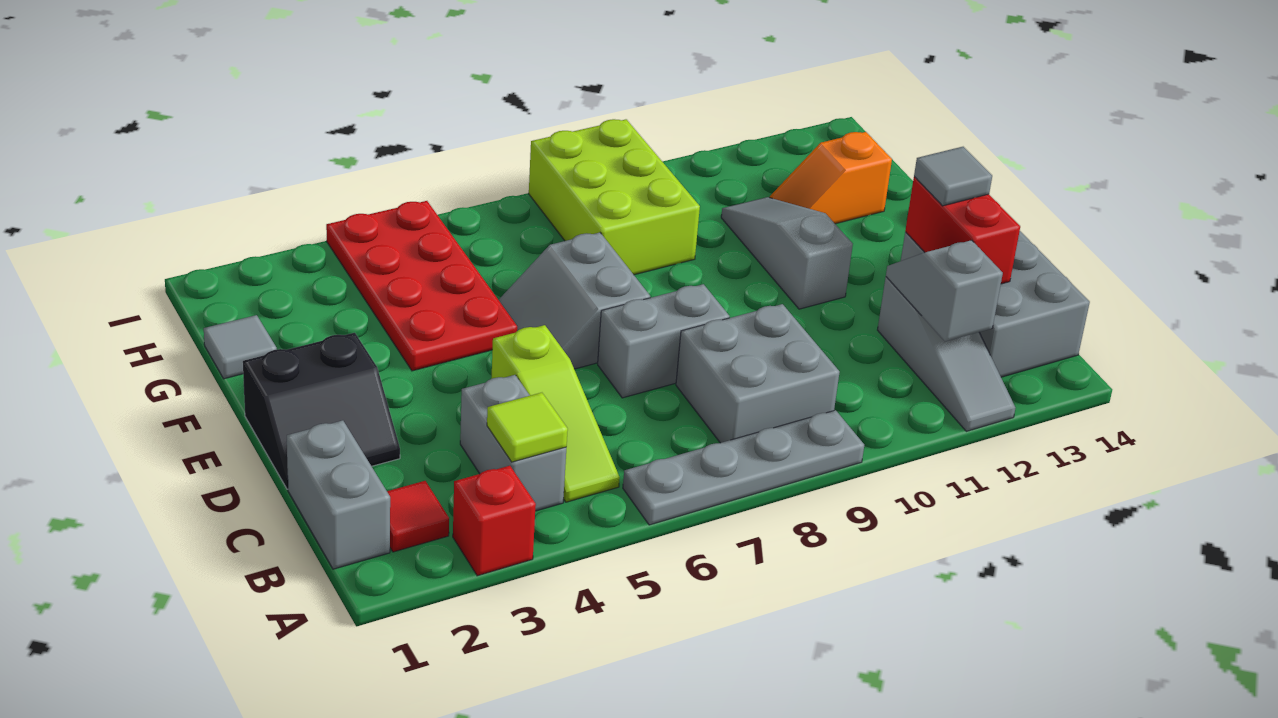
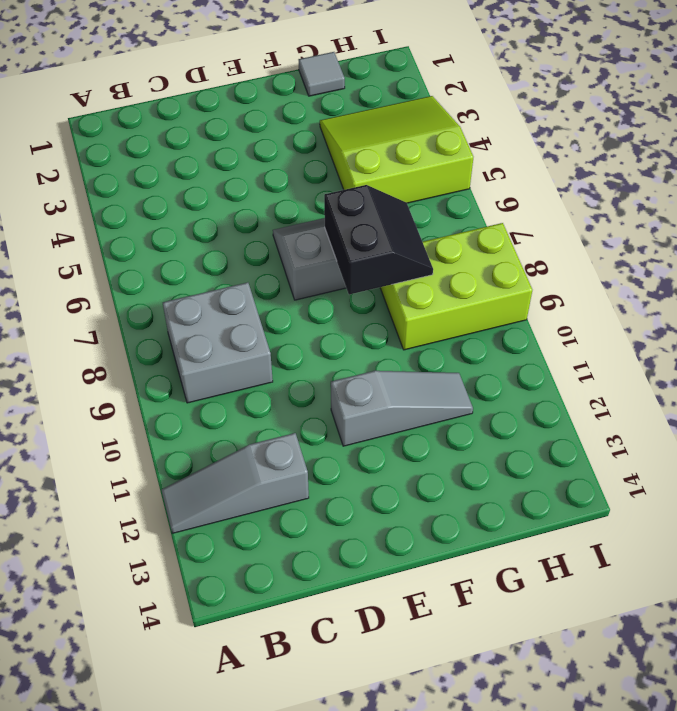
black slope F7:G8 level 2 top F -> black slope D1:E2 level 1 top E
lime slope G3:I5 level 1 top 5 -> red plate F4:I5 level 1
none -> red brick A3 level 1
none -> grey plate A6:A9 level 1
none -> grey brick B1:C1 level 1

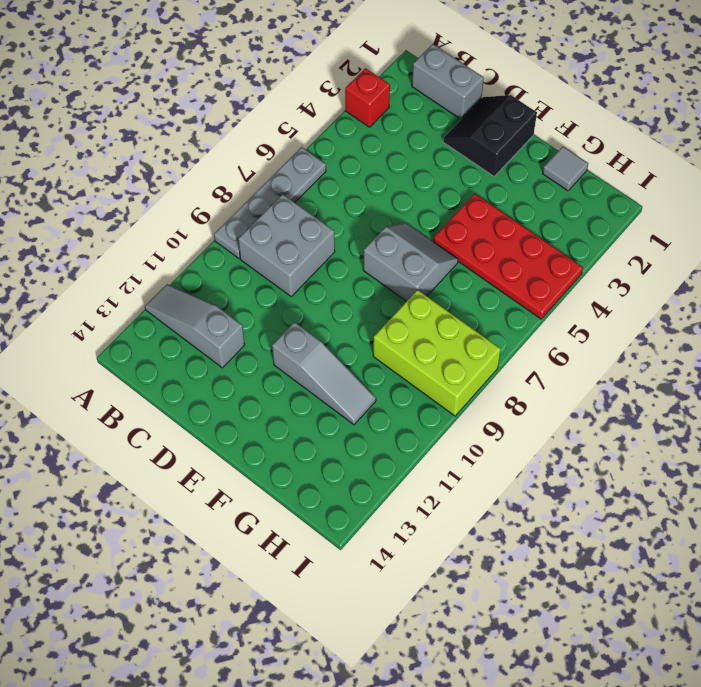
none -> red tile B2 level 1
none -> grey brick B4:C4 level 1
none -> lime slope B5:D5 level 1 top D

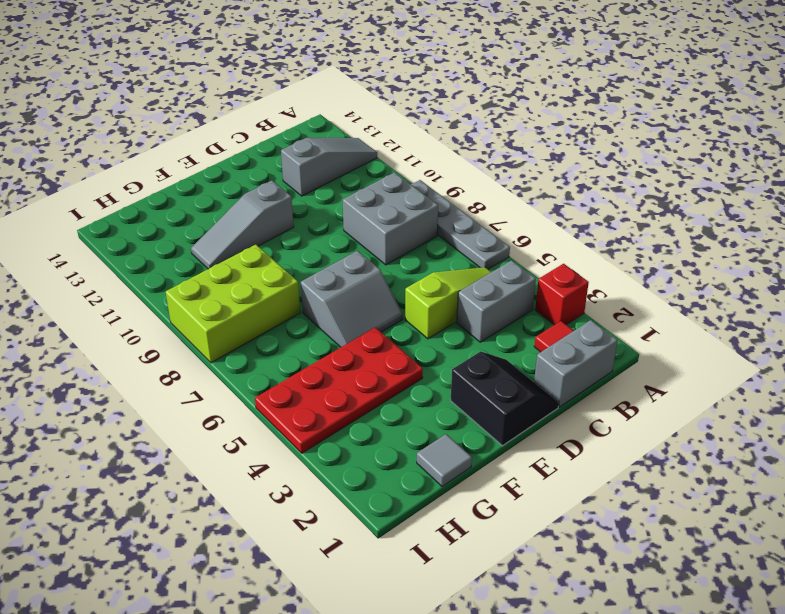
none -> grey brick B13:D14 level 1
none -> grey brick D7:D8 level 1
none -> orange slope G12:G13 level 1 top 13

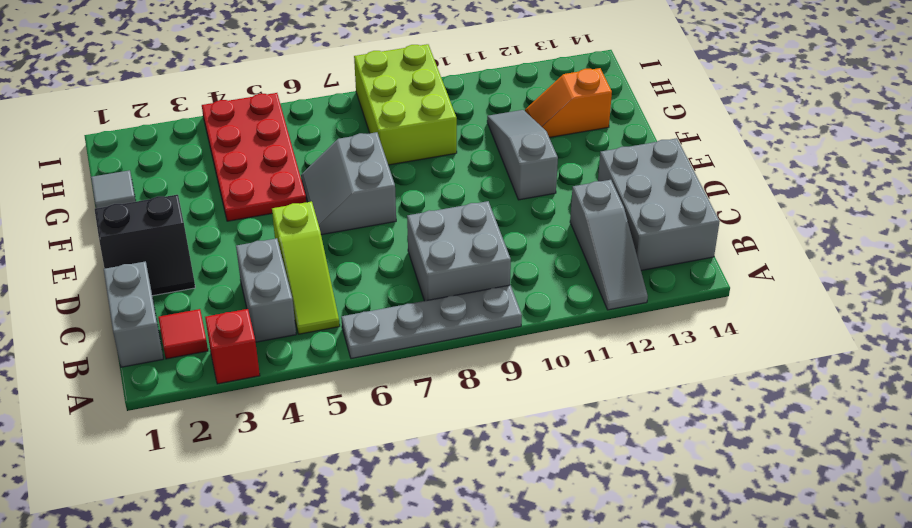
none -> grey brick D7:D8 level 1
none -> lime tile B4 level 2
none -> grey slope B12:C12 level 2 top B

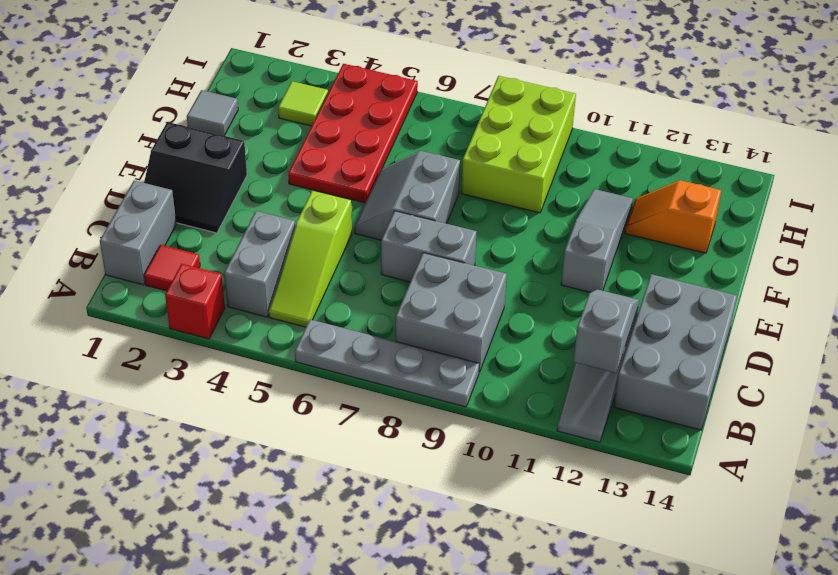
lime tile H3 level 1 -> lime tile B4 level 2
none -> red brick C13:D13 level 2
none -> grey tile D13 level 3

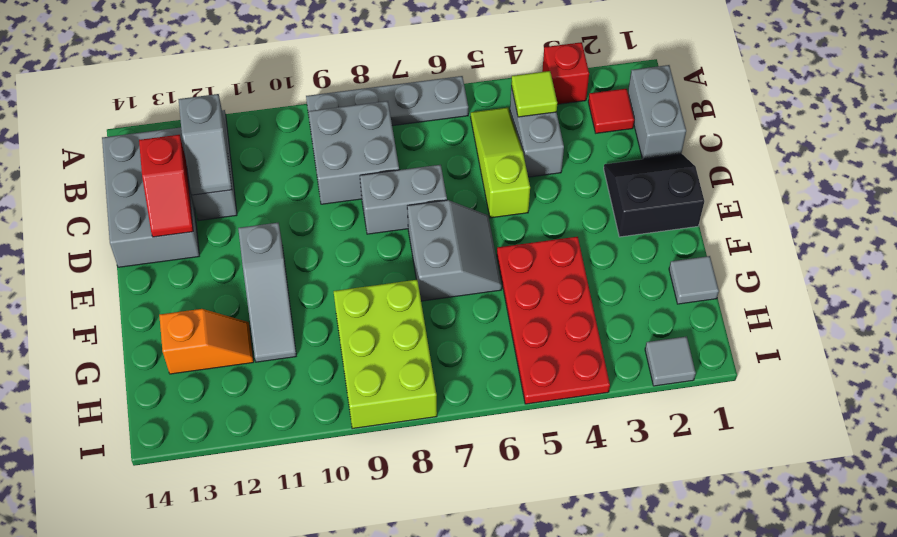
red slope C13:D13 level 2 top C -> red brick C13:D13 level 2
grey tile I2 level 1 -> grey tile D13 level 3

